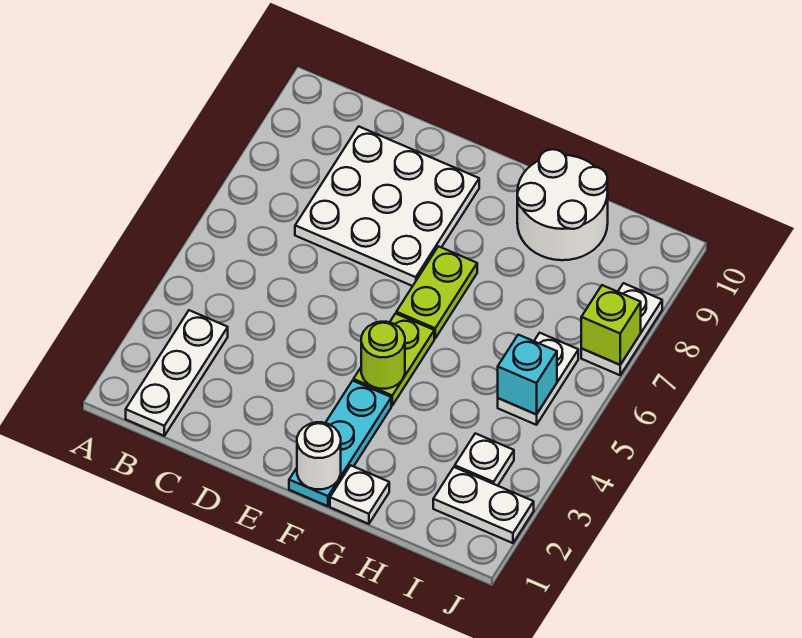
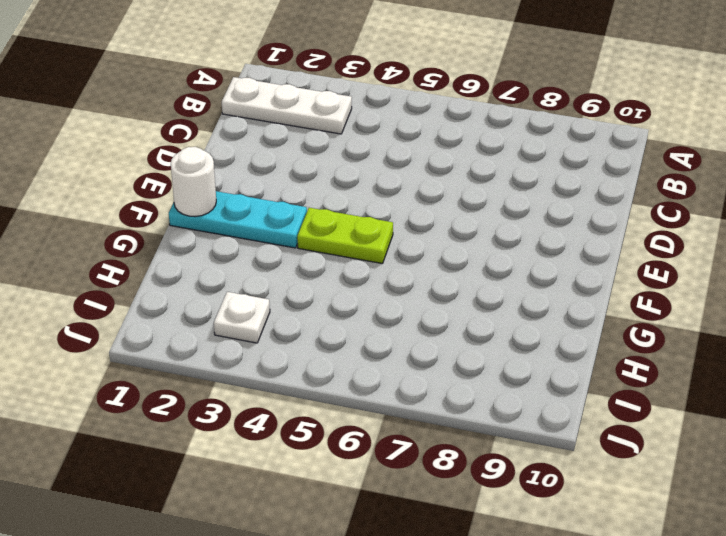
none -> white plate C7:E9 level 1
none -> lime plate F6:F7 level 1
none -> white plate G1 level 1

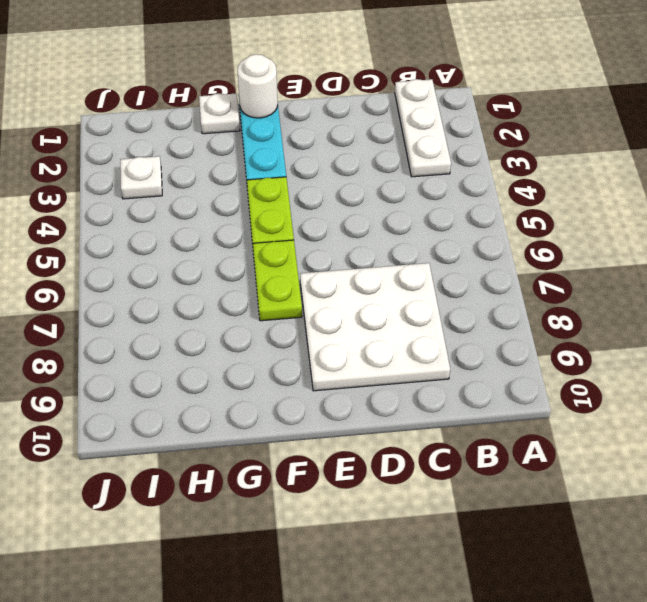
none -> white round brick G9:H10 level 1
none -> white plate I2:J2 level 1
none -> white plate I5:I6 level 1

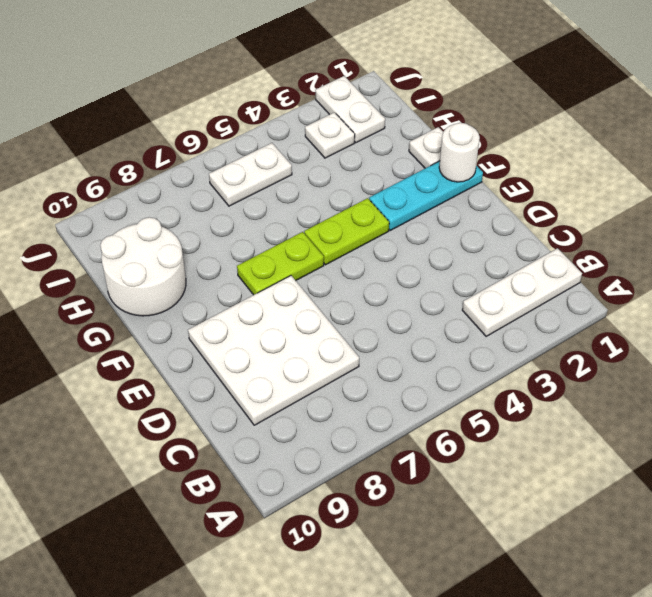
none -> white plate J7:J8 level 1
none -> lime round brick F4 level 2
none -> cyan brick I5 level 2

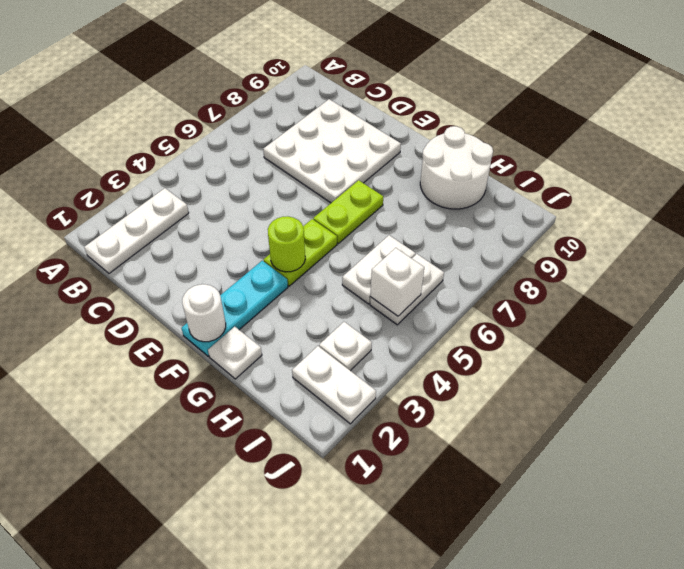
white plate H5:H6 level 1 -> white plate J7:J8 level 1
white brick I5 level 2 -> cyan brick I5 level 2
none -> lime brick J7 level 2

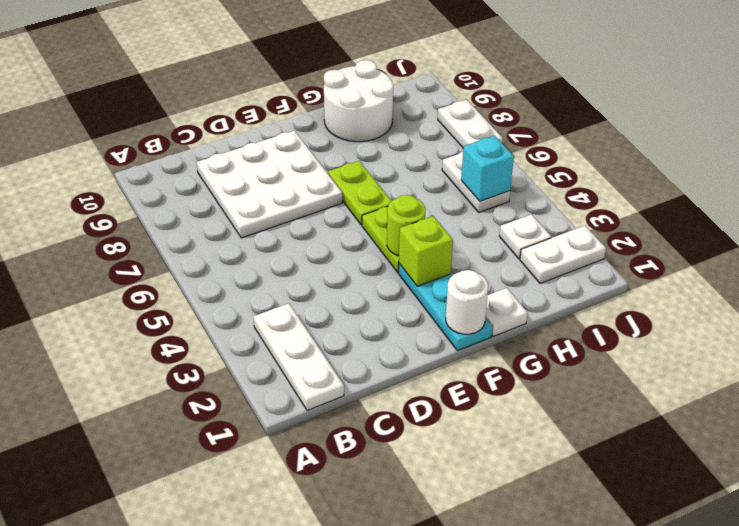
lime brick F3 level 2 -> lime brick J7 level 2

